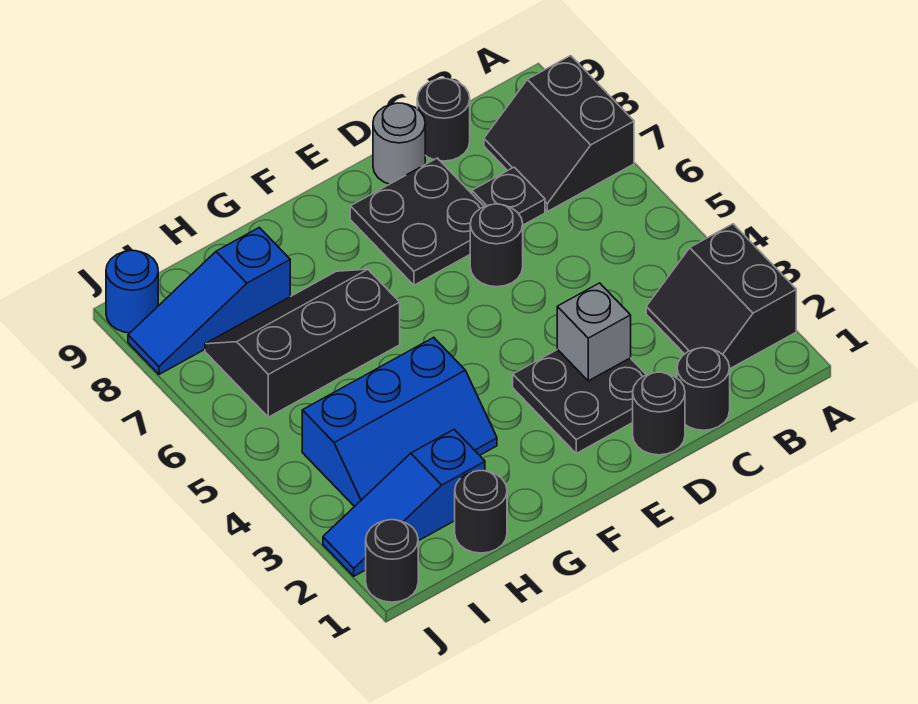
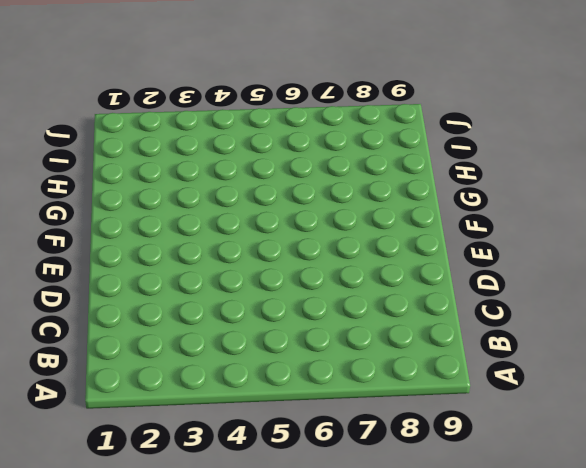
none -> black slope A2:B3 level 1 top A
none -> black slope A7:B8 level 1 top A
none -> black round brick C1 level 1

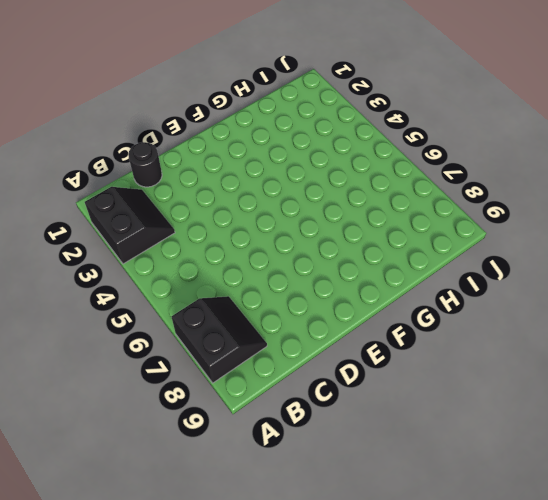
none -> black plate C7 level 1
none -> black round brick C9 level 1
none -> black round brick D1 level 1

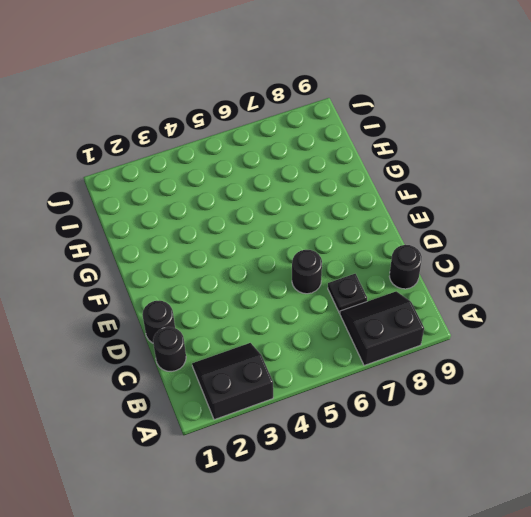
none -> black plate D2:E3 level 1
none -> black plate D7:E8 level 1
none -> grey round brick D9 level 1

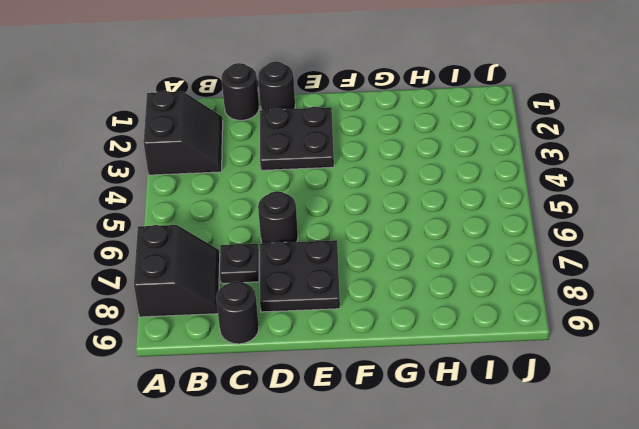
none -> grey round brick D9 level 1
none -> blue slope G3:I4 level 1 top 4
none -> black slope G6:I7 level 1 top 6

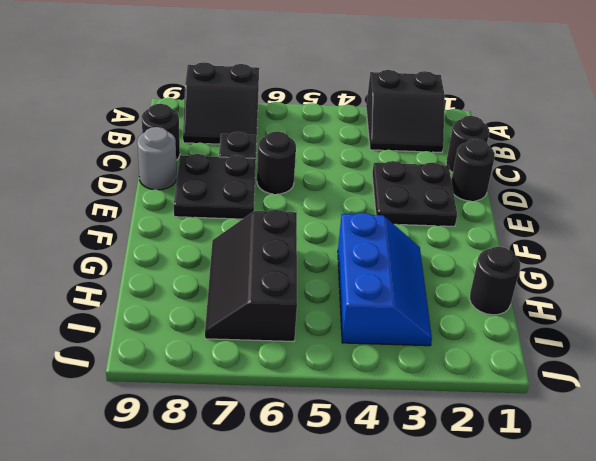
none -> blue slope H2:J2 level 1 top H
none -> blue slope H8:J8 level 1 top H
none -> black round brick J1 level 1

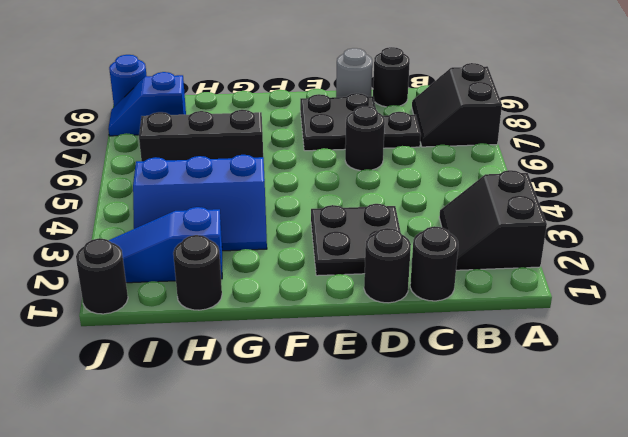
blue slope I8:J8 level 1 top I -> blue slope H8:J8 level 1 top H
none -> grey brick D3 level 2

